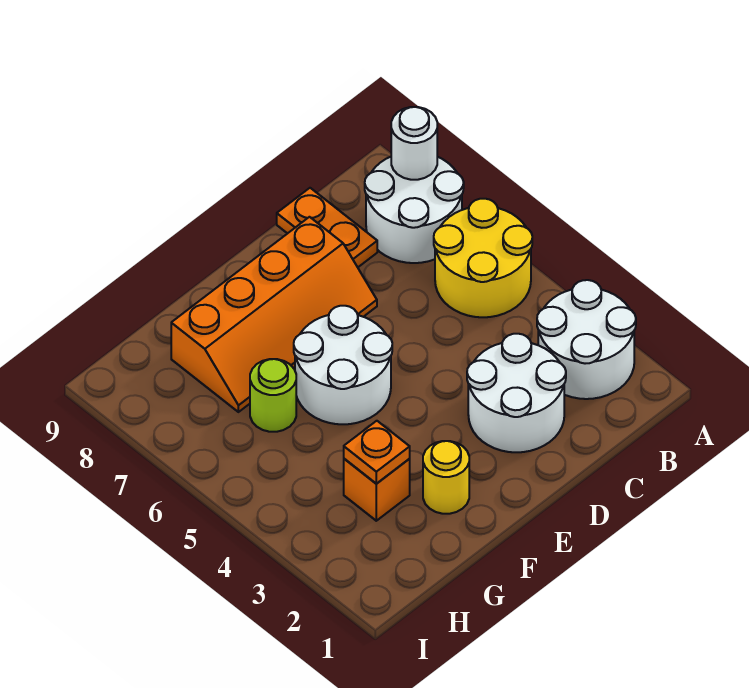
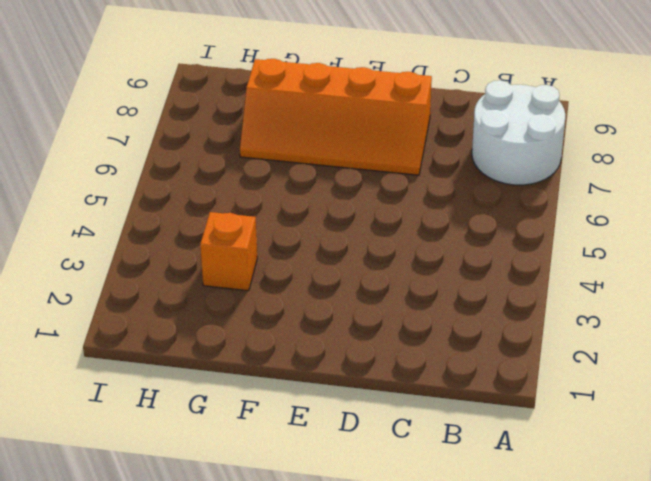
none -> white round brick A2:B3 level 1
none -> yellow round brick A5:B6 level 1
none -> white round brick C2:D3 level 1

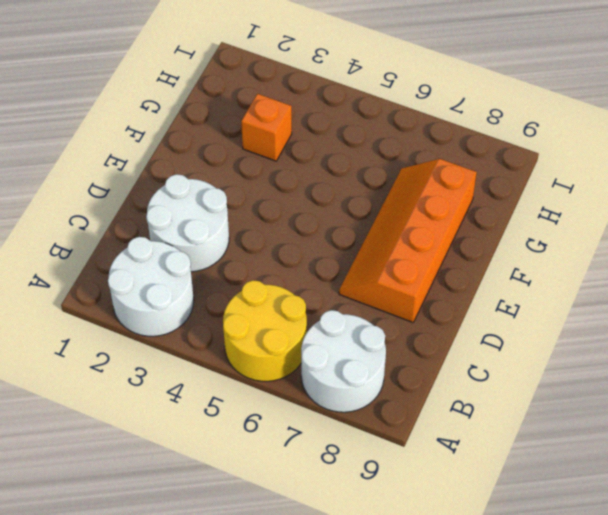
none -> orange plate C8:C9 level 1
none -> white round brick E5:F6 level 1
none -> yellow round brick F2 level 1

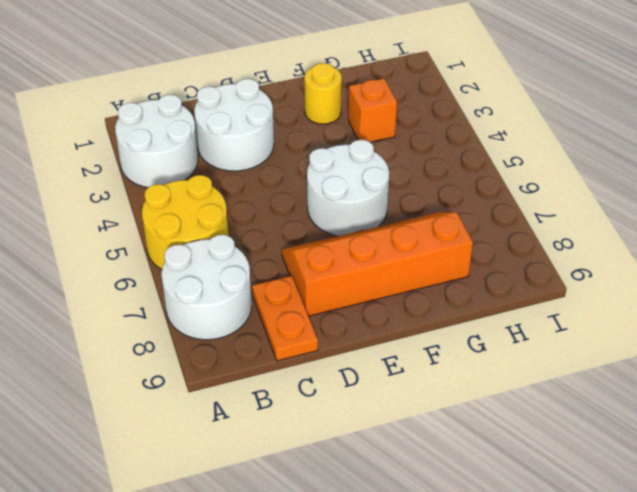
none -> lime round brick G6 level 1
none -> white round brick A8 level 2
none -> orange plate G3 level 2

